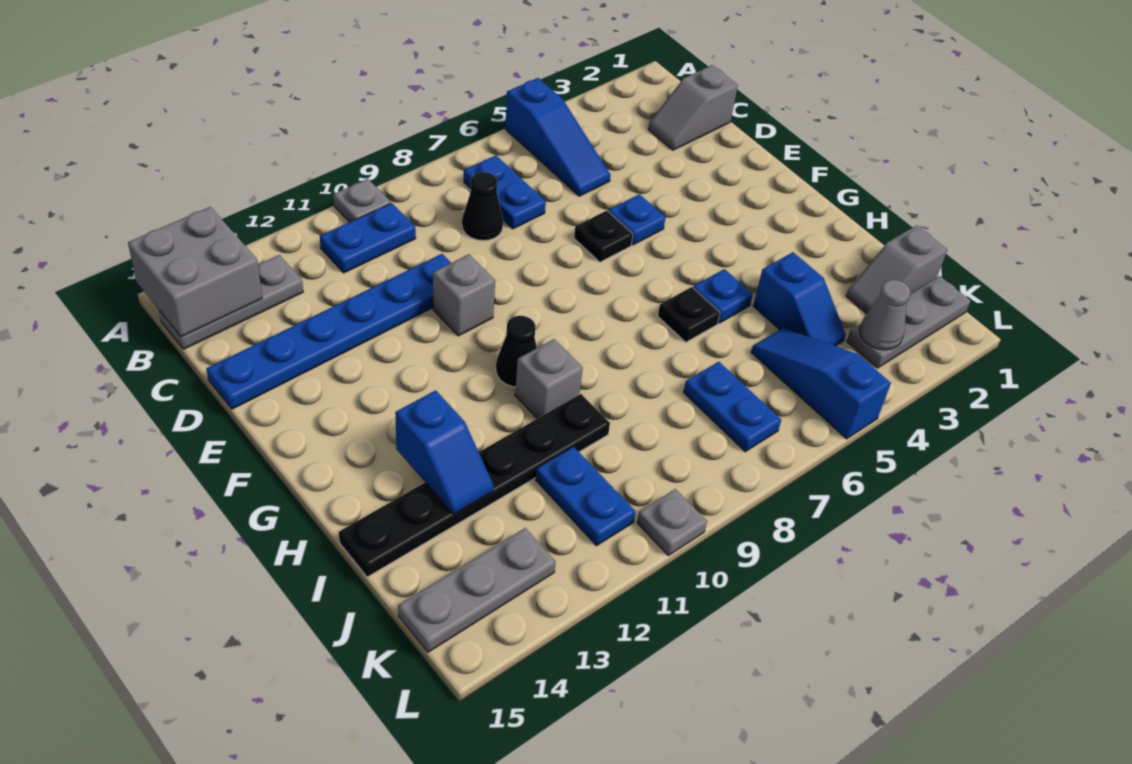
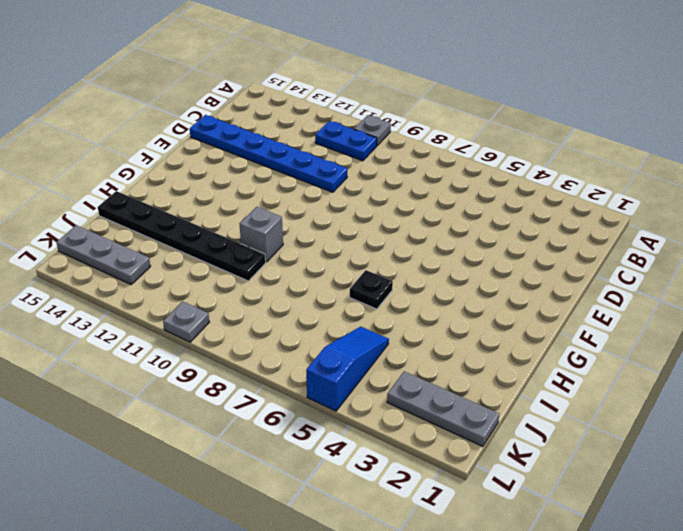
none -> blue slope A5:C5 level 1 top A
none -> blue plate B7:C7 level 1
none -> grey plate B13:B15 level 1

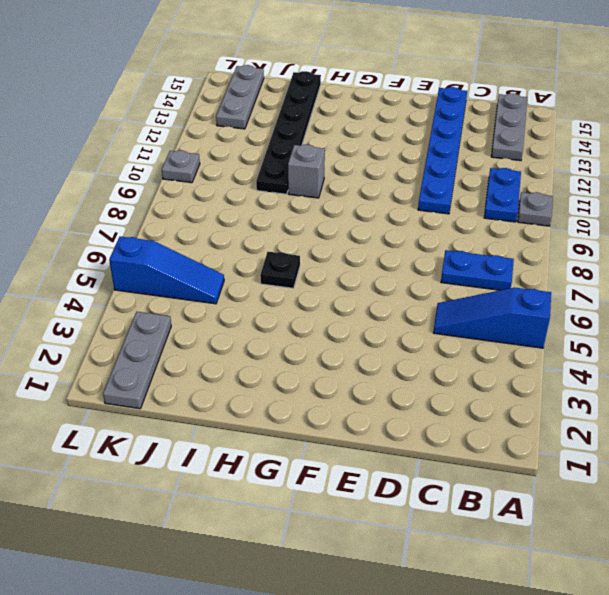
none -> grey slope C1:C2 level 1 top 1
none -> black cone C8 level 1
none -> blue plate E5 level 1

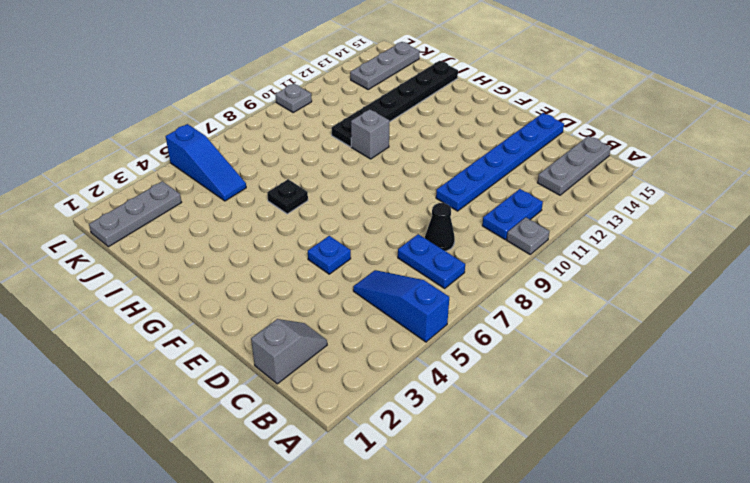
none -> black plate E6 level 1
none -> grey brick E10 level 1
none -> black cone G10 level 1

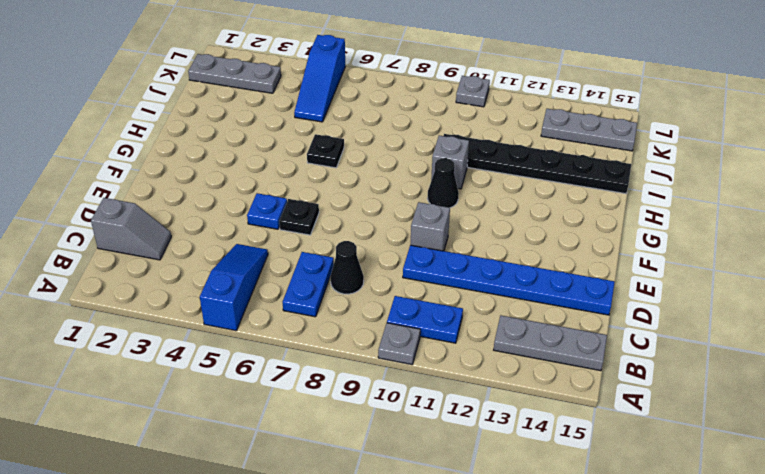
none -> blue plate H5 level 1
none -> blue slope I4:J4 level 1 top I
none -> grey slope J1:J2 level 1 top 1

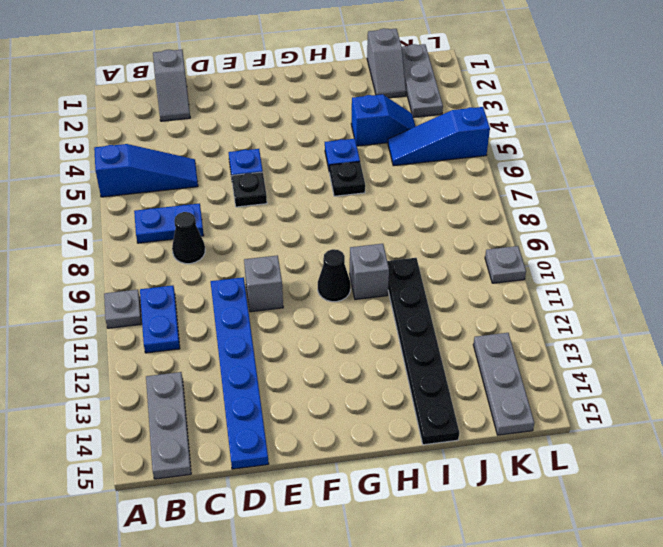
none -> blue plate J7:K7 level 1
none -> blue plate J11:K11 level 1
none -> grey brick A14:B15 level 2

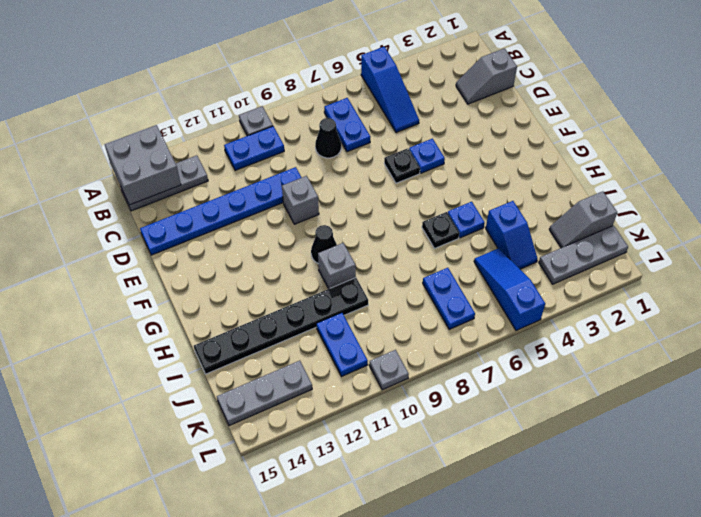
none -> blue slope H13:I13 level 2 top H
none -> grey cone K3 level 2

